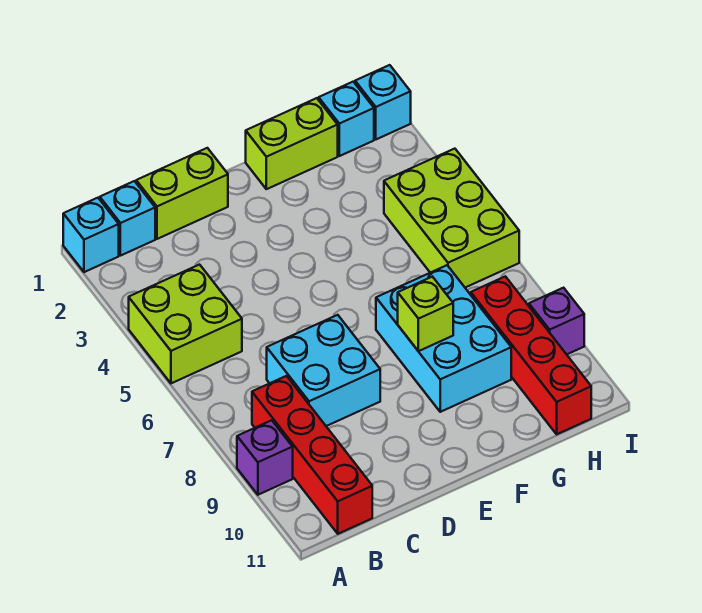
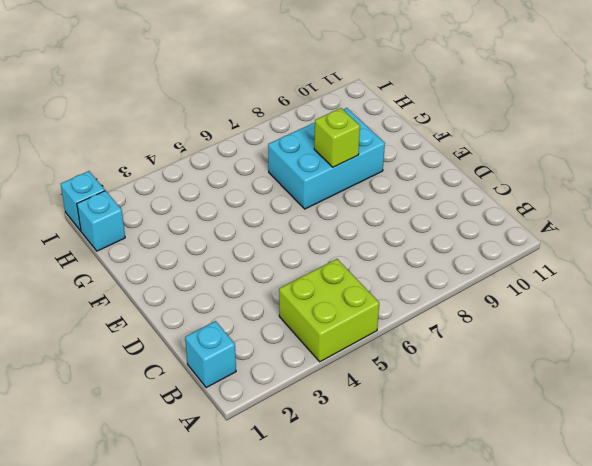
none -> cyan brick A1 level 1
none -> purple brick A9 level 1
none -> red brick B8:B11 level 1

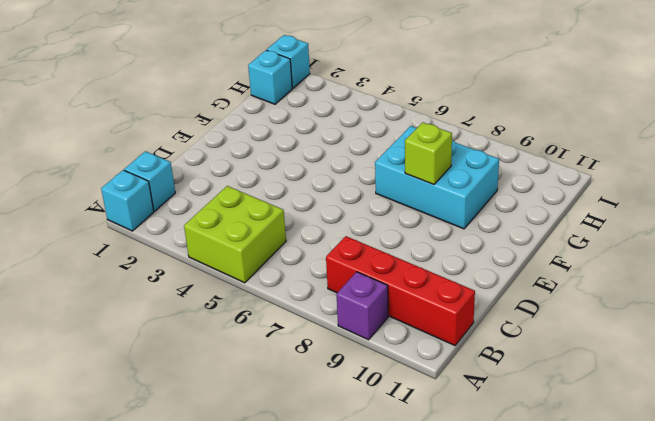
none -> lime brick C1:D1 level 1
none -> cyan brick C7:D8 level 1
none -> lime brick F1:G1 level 1

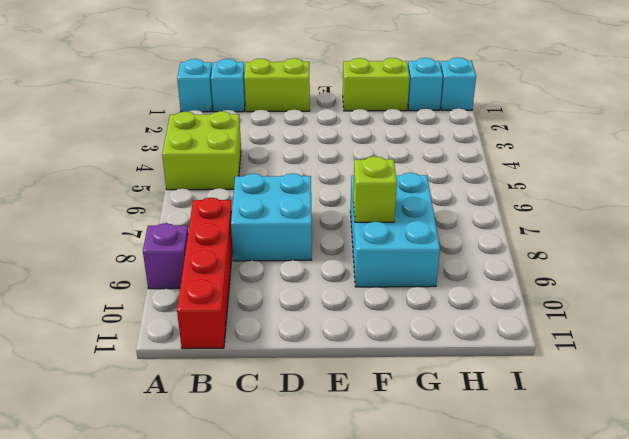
none -> lime brick H4:I6 level 1
none -> red brick H8:H11 level 1
none -> purple brick I9 level 1

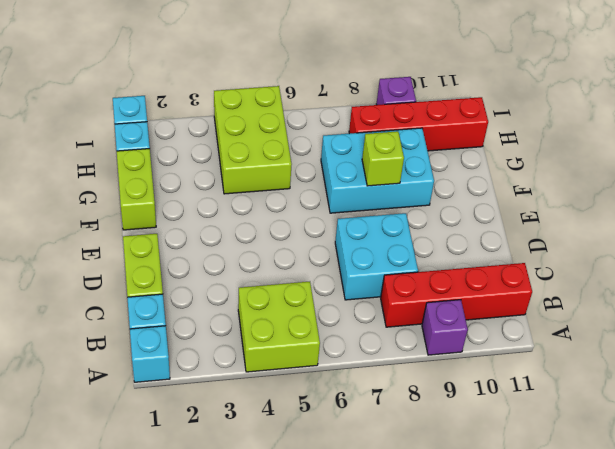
lime brick G4:I5 level 1 -> lime brick H4:I6 level 1

